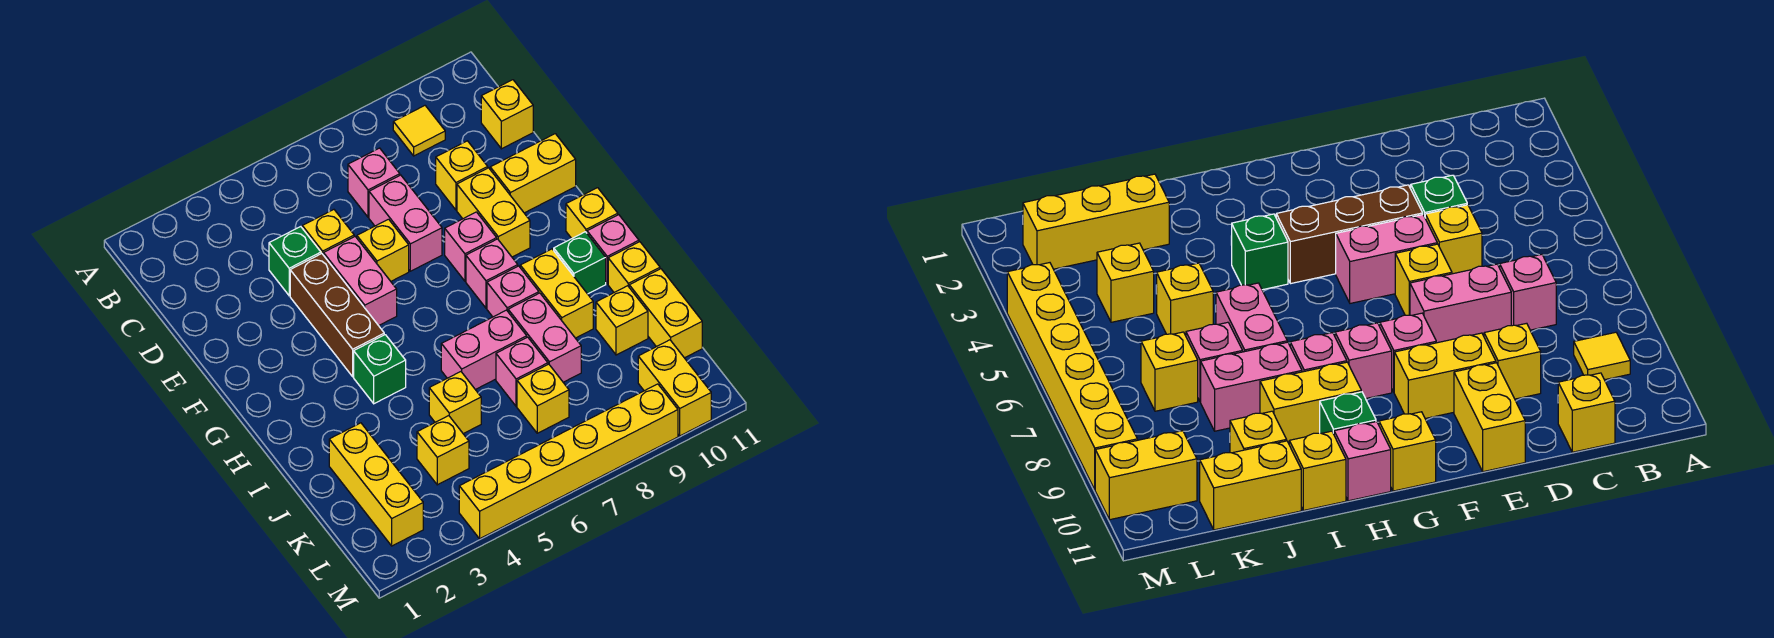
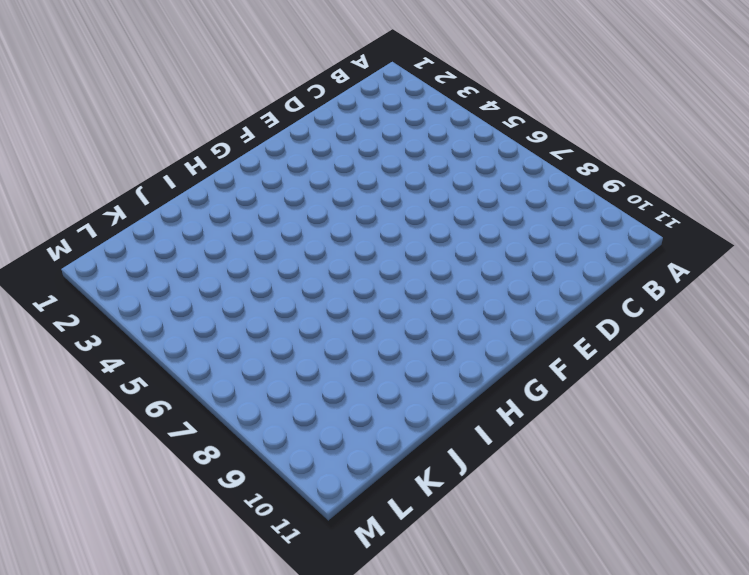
none -> yellow tile B9 level 1
none -> pink brick C7 level 1
none -> yellow brick C11 level 1
none -> green brick D4 level 1

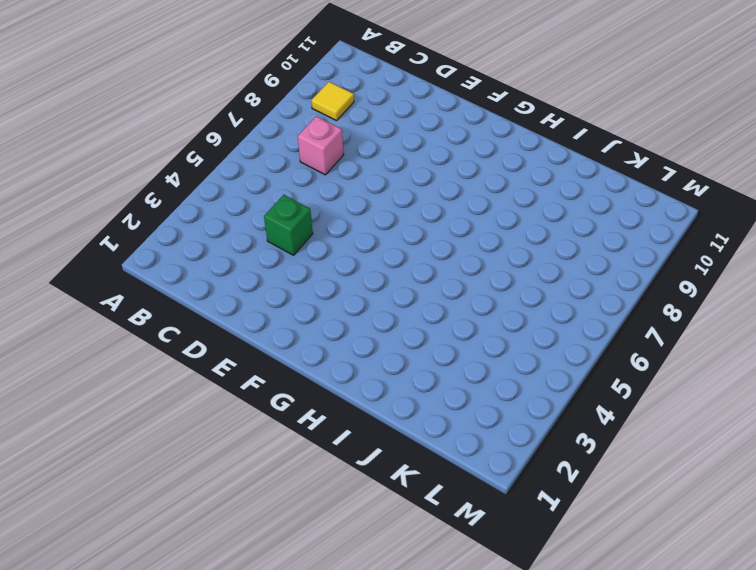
none -> yellow brick C11 level 1
none -> yellow brick D5 level 1
none -> pink brick D7:E7 level 1
none -> yellow brick D9 level 1

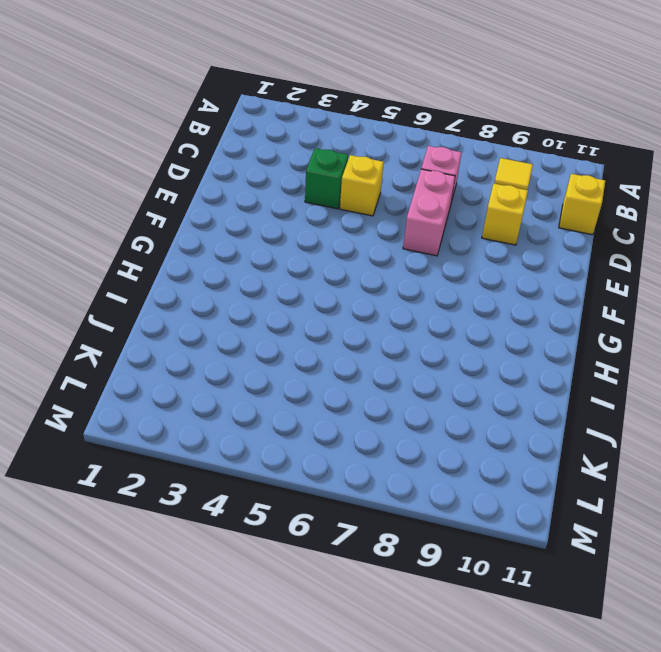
none -> brown brick E4:G4 level 1
none -> pink brick E5:F5 level 1
none -> yellow brick E6 level 1
none -> yellow brick E9:F9 level 1

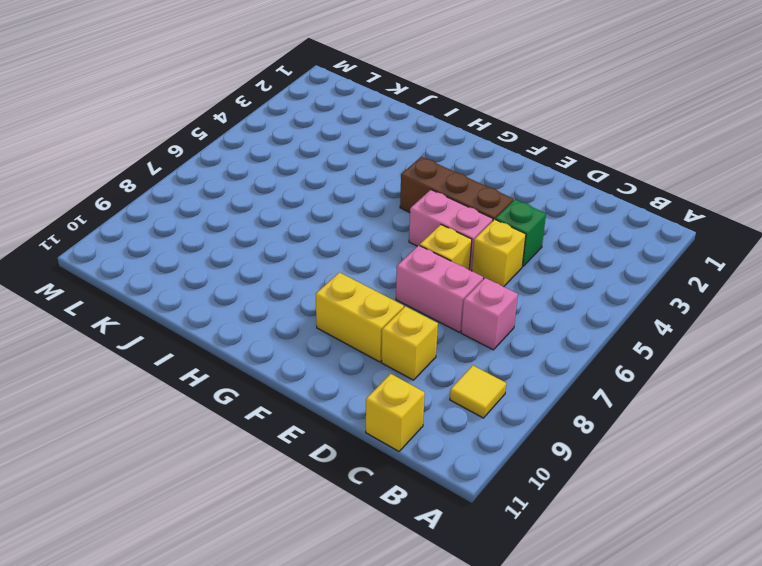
none -> yellow brick E10:E11 level 1
none -> pink brick F8 level 1
none -> pink brick G8 level 1
none -> yellow brick G11 level 1

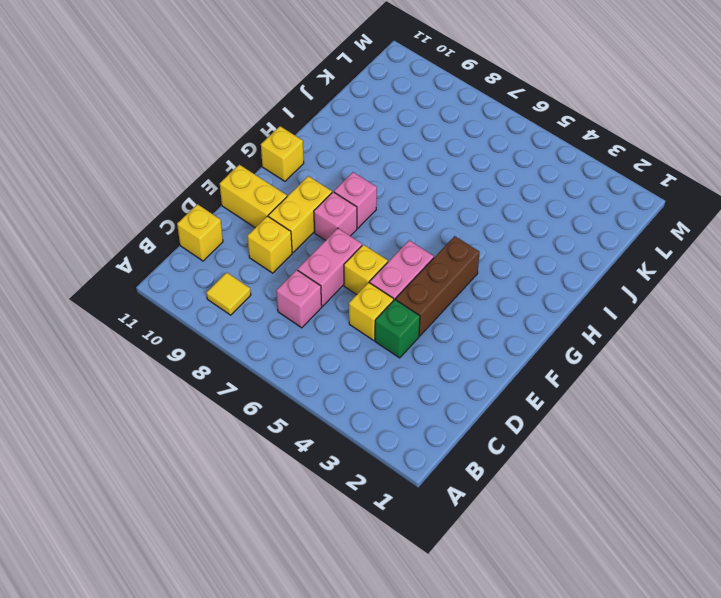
none -> green brick H4 level 1
none -> pink brick H8 level 1
none -> yellow brick H9:I9 level 1
none -> green brick H10 level 1

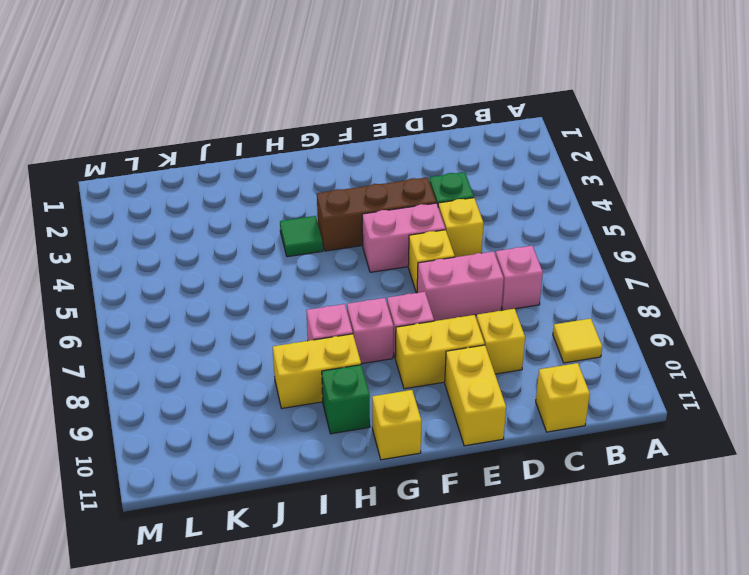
green tile H4 level 1 -> green brick H4 level 1
none -> pink brick H11 level 1
none -> pink brick I6:I7 level 1
none -> pink brick I8:J8 level 1
none -> yellow brick I11 level 1

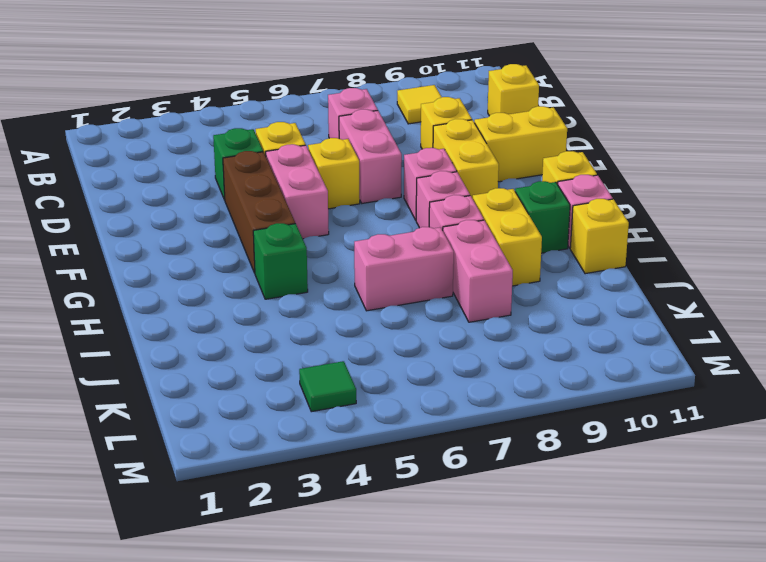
green tile L4 level 1 -> none
none -> yellow brick J2:L2 level 1
none -> yellow brick J5 level 1
none -> pink brick J7 level 1
none -> yellow brick J10 level 1

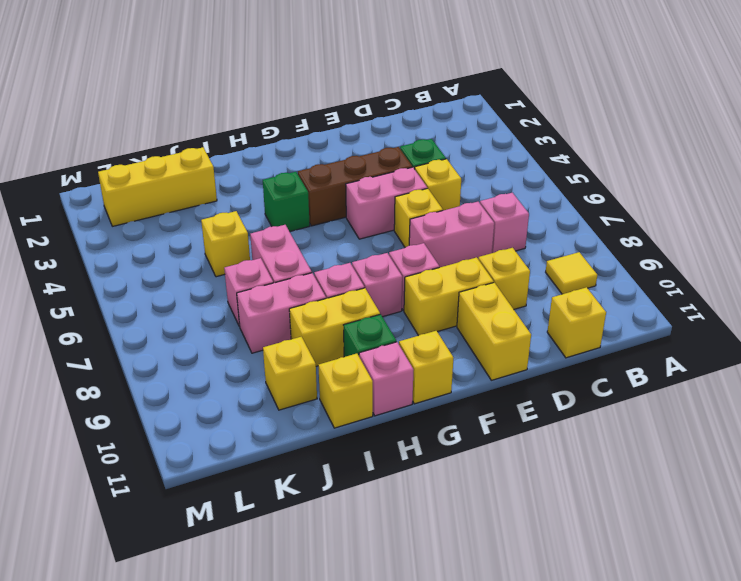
none -> yellow brick J11:K11 level 1
none -> yellow brick K4 level 1
none -> yellow brick K7 level 1
none -> yellow brick L10:M10 level 1

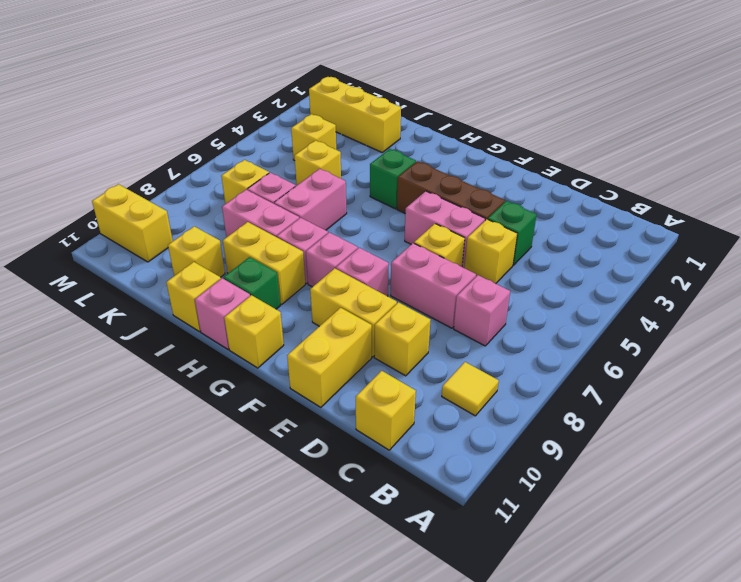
none -> yellow brick J11:K11 level 1
none -> yellow brick M4:M9 level 1

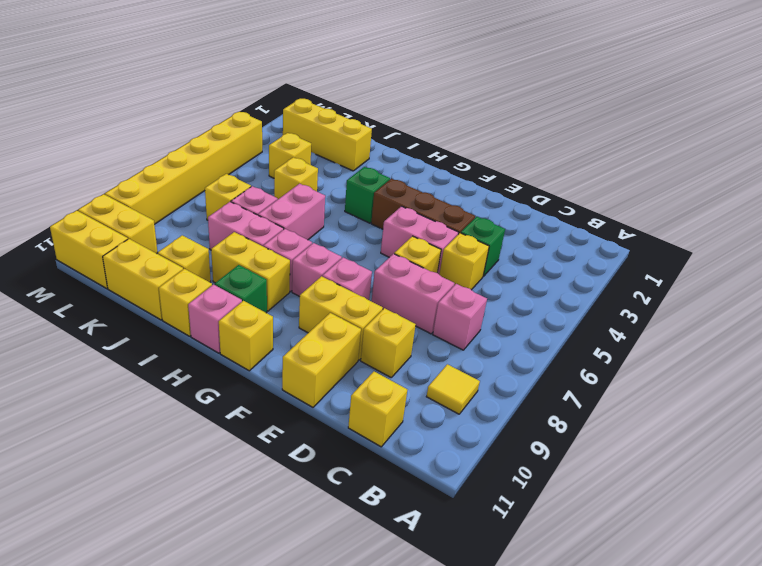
yellow brick L11:M11 level 1 -> none

